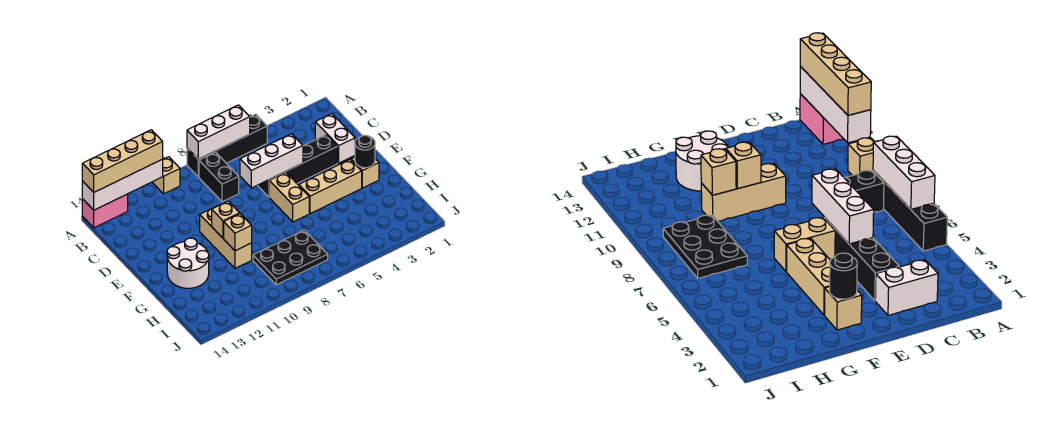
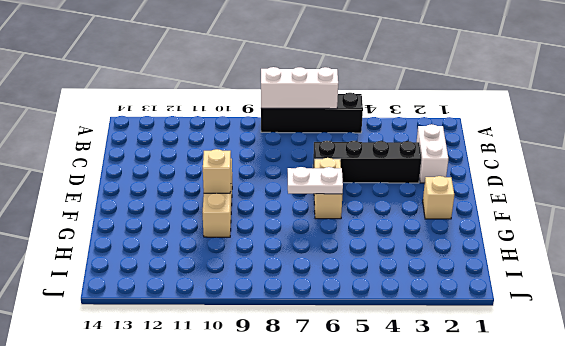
white plate F6:F7 level 2 -> none
none -> tan brick A10 level 1
none -> pink brick A13:A14 level 1
none -> black brick B8:C8 level 1

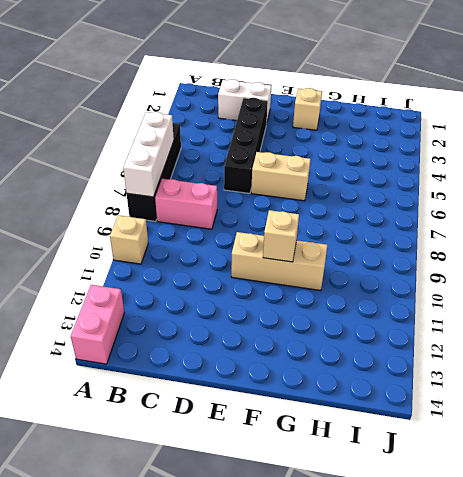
pink brick B8:C8 level 1 -> black brick B8:C8 level 1
none -> tan brick F3:F5 level 1
none -> white round brick F12:G13 level 1
none -> black plate H7:I9 level 1

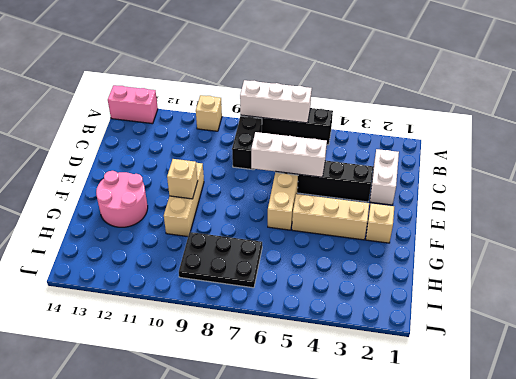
pink round brick F12:G13 level 1 -> white round brick F12:G13 level 1
none -> white brick A11:A14 level 2
none -> black round brick F2 level 2
none -> tan brick G10 level 2

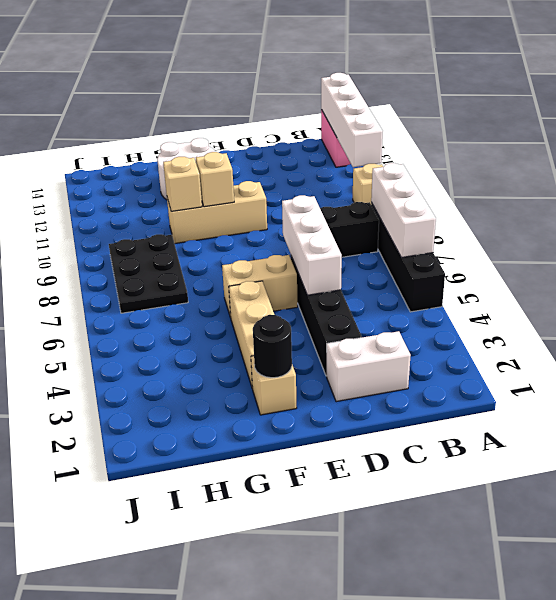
none -> tan brick A11:A14 level 3

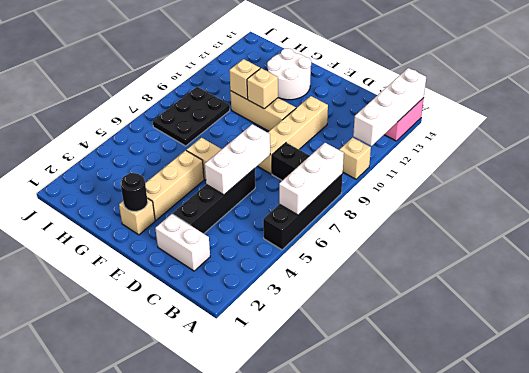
tan brick D8:D11 level 1 -> tan brick A11:A14 level 3

